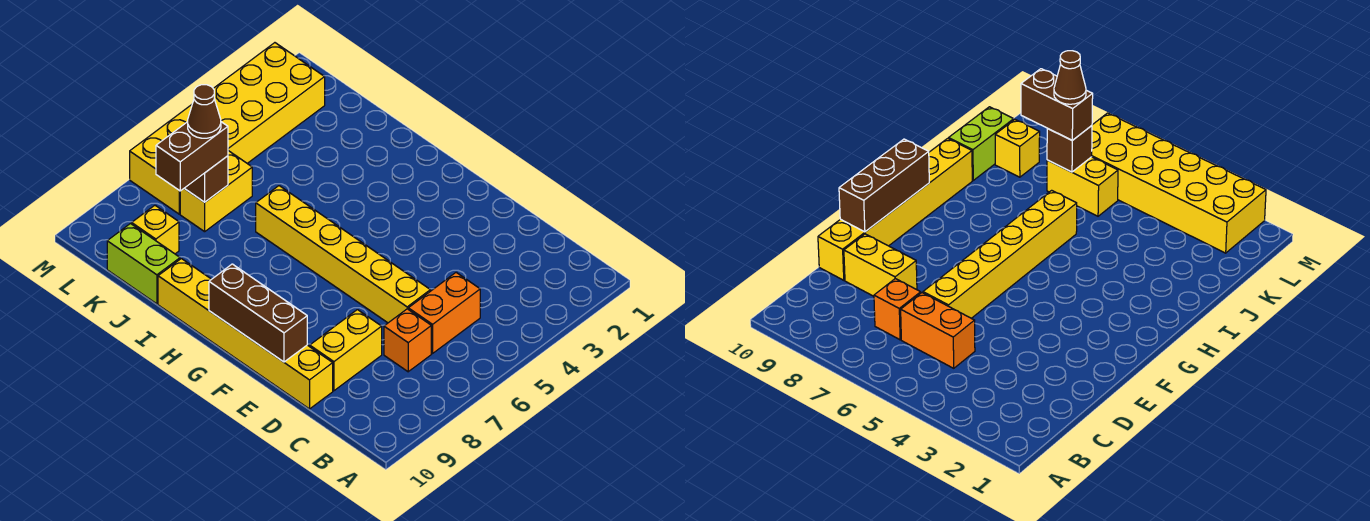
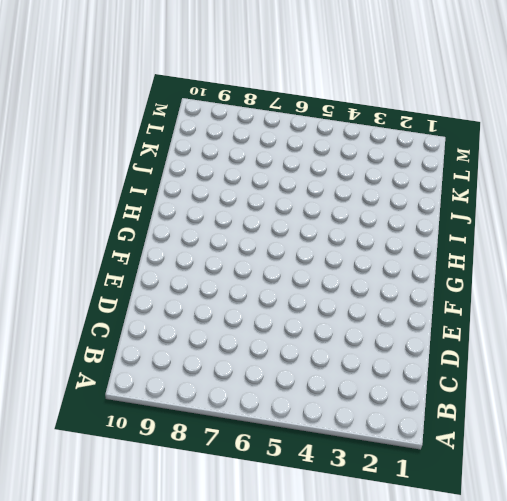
none -> orange brick C5:C6 level 1
none -> orange brick C7 level 1
none -> yellow brick D6:I6 level 1

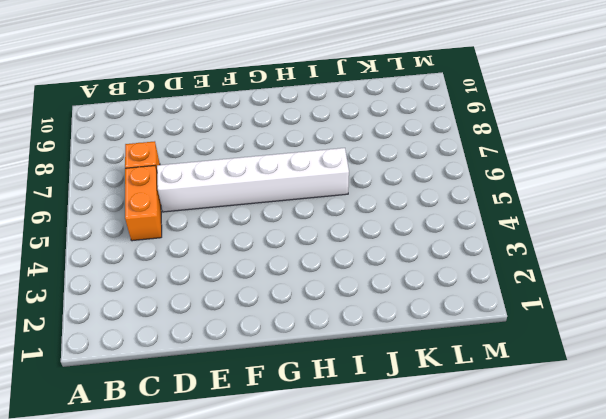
white brick D6:I6 level 1 -> yellow brick D6:I6 level 1
none -> yellow brick D8:D9 level 1
none -> yellow brick D10:I10 level 1
none -> lime brick J10:K10 level 1

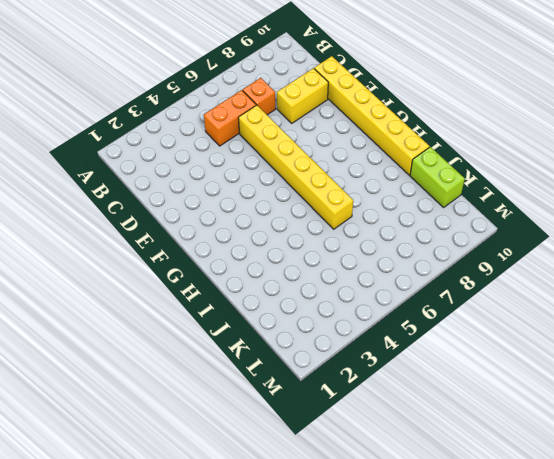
none -> yellow brick K6:K7 level 1
none -> yellow brick K9 level 1
none -> yellow brick L2:M7 level 1

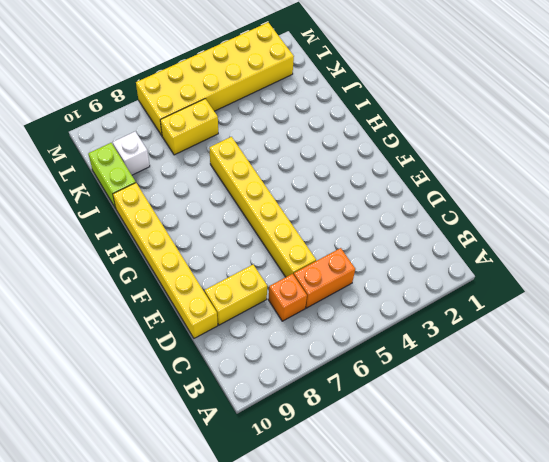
white brick K9 level 1 -> yellow brick K9 level 1
none -> brown brick E10:G10 level 2
none -> brown brick K7 level 2
none -> brown brick K7:K8 level 3

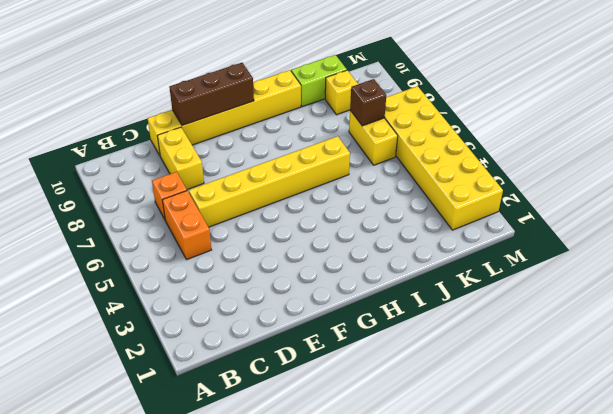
none -> brown brick K7:K8 level 3
none -> brown cone K7 level 4

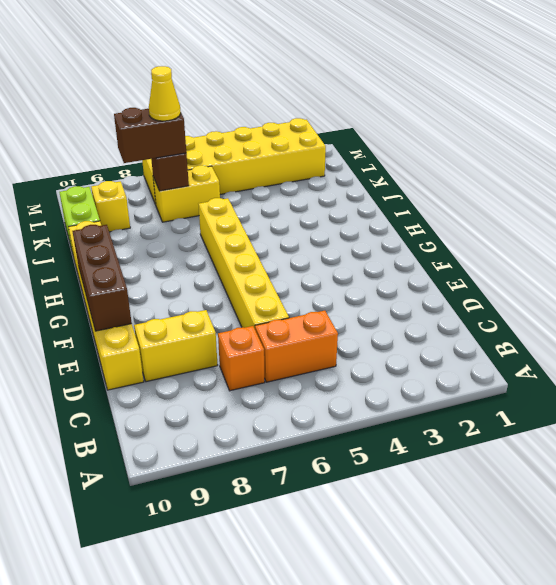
yellow cone K7 level 4 -> brown cone K7 level 4

